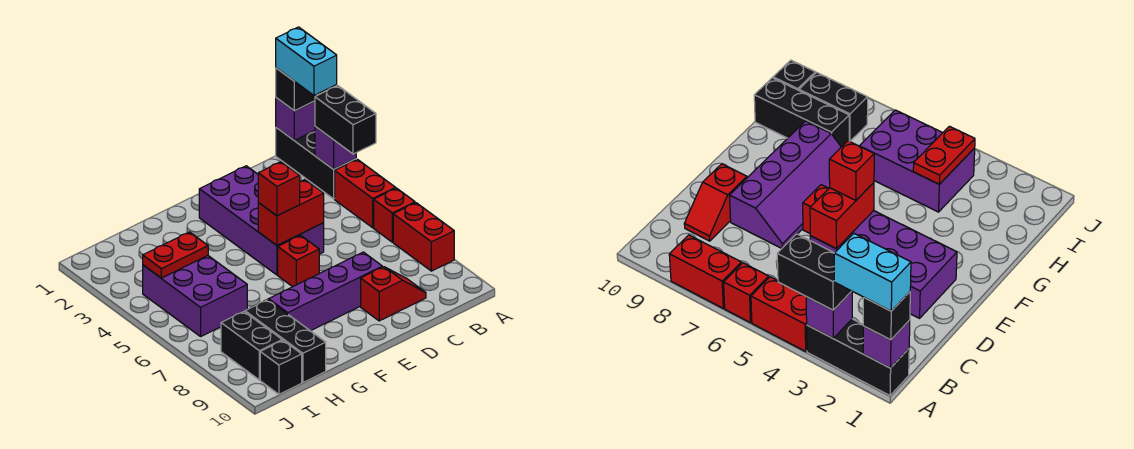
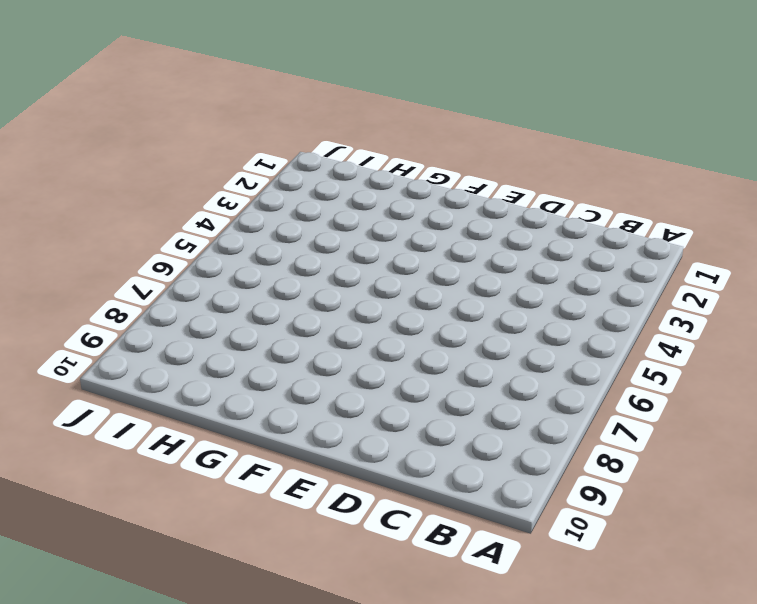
none -> black brick A1:A3 level 1
none -> red brick A4:A5 level 1
none -> red brick A6 level 1

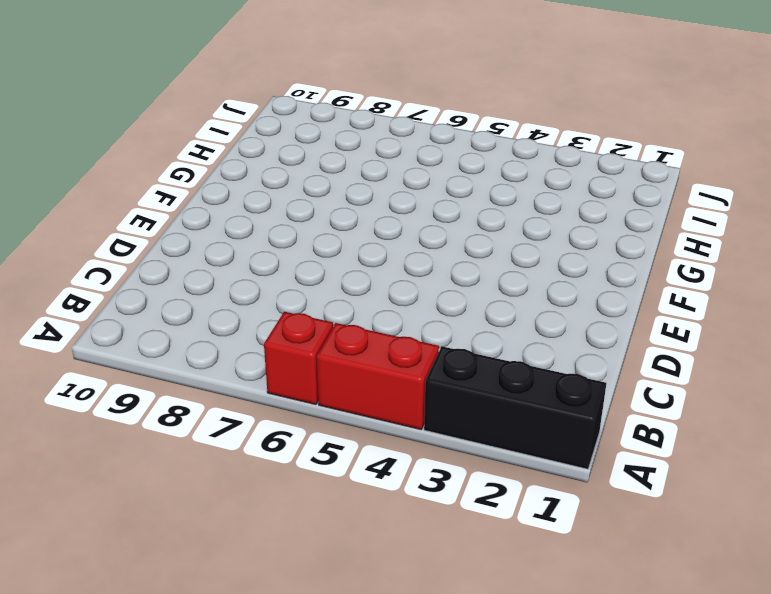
none -> red brick A7:A8 level 1
none -> red slope C9:D9 level 1 top D
none -> purple brick D2:E5 level 1

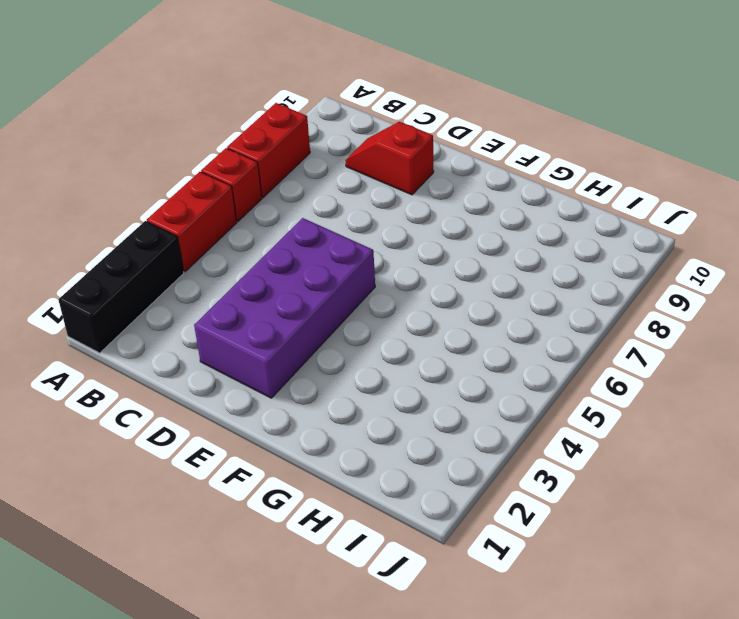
none -> purple slope D7:G8 level 1 top 8
none -> red brick E6 level 1
none -> purple brick H4:I6 level 1

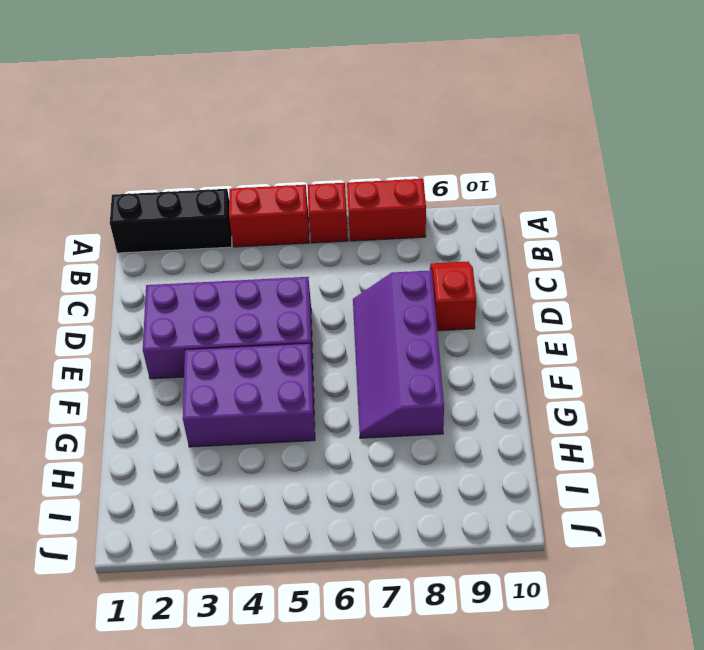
purple brick F3:G5 level 1 -> purple brick H4:I6 level 1
none -> red brick E6 level 1
none -> black brick H8:H10 level 1
none -> black brick I8:I9 level 1

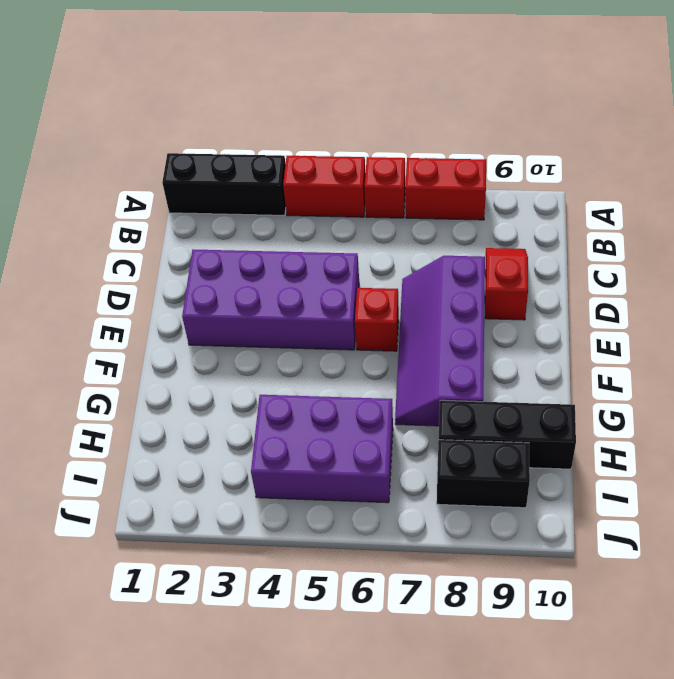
none -> black brick I10 level 1
none -> purple brick A1 level 2
none -> purple brick A3 level 2

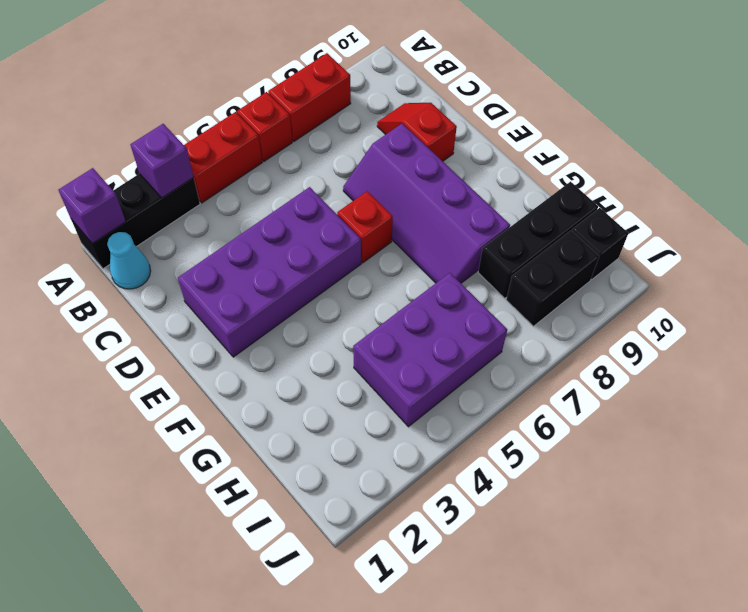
cyan cone B1 level 1 -> none
none -> red brick D5:E5 level 2
none -> red plate H4:I4 level 2
none -> black brick A1 level 3

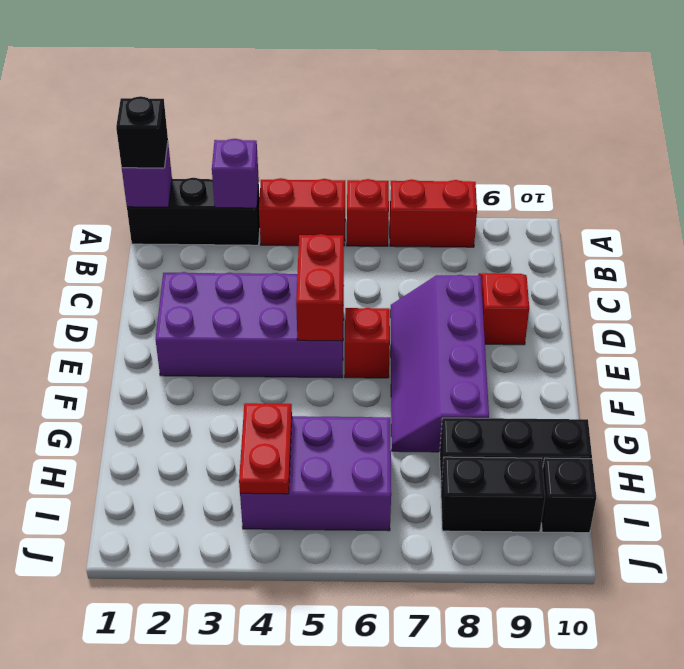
none -> black brick A3:A4 level 3
none -> red brick E5 level 3
none -> cyan brick A1:A2 level 4

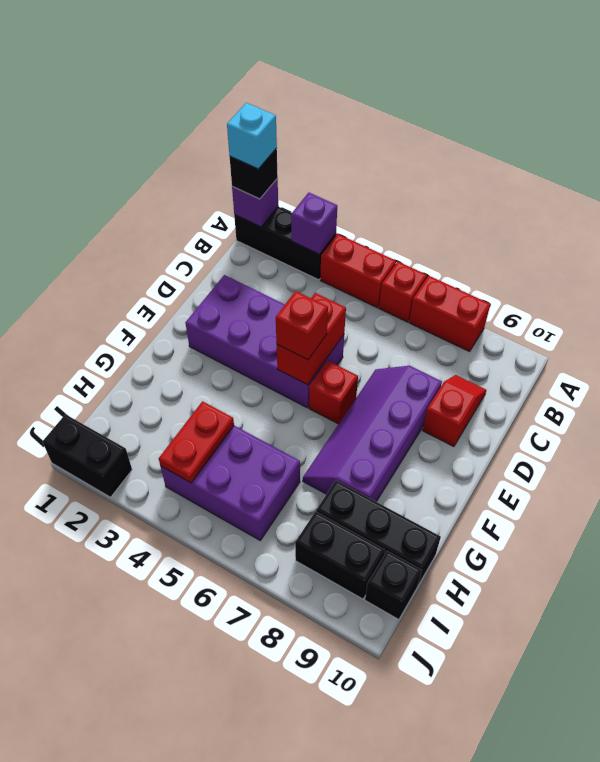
cyan brick A1 level 4 -> cyan brick A1:A2 level 4
black brick J1:J2 level 1 -> black brick A3:A4 level 3

